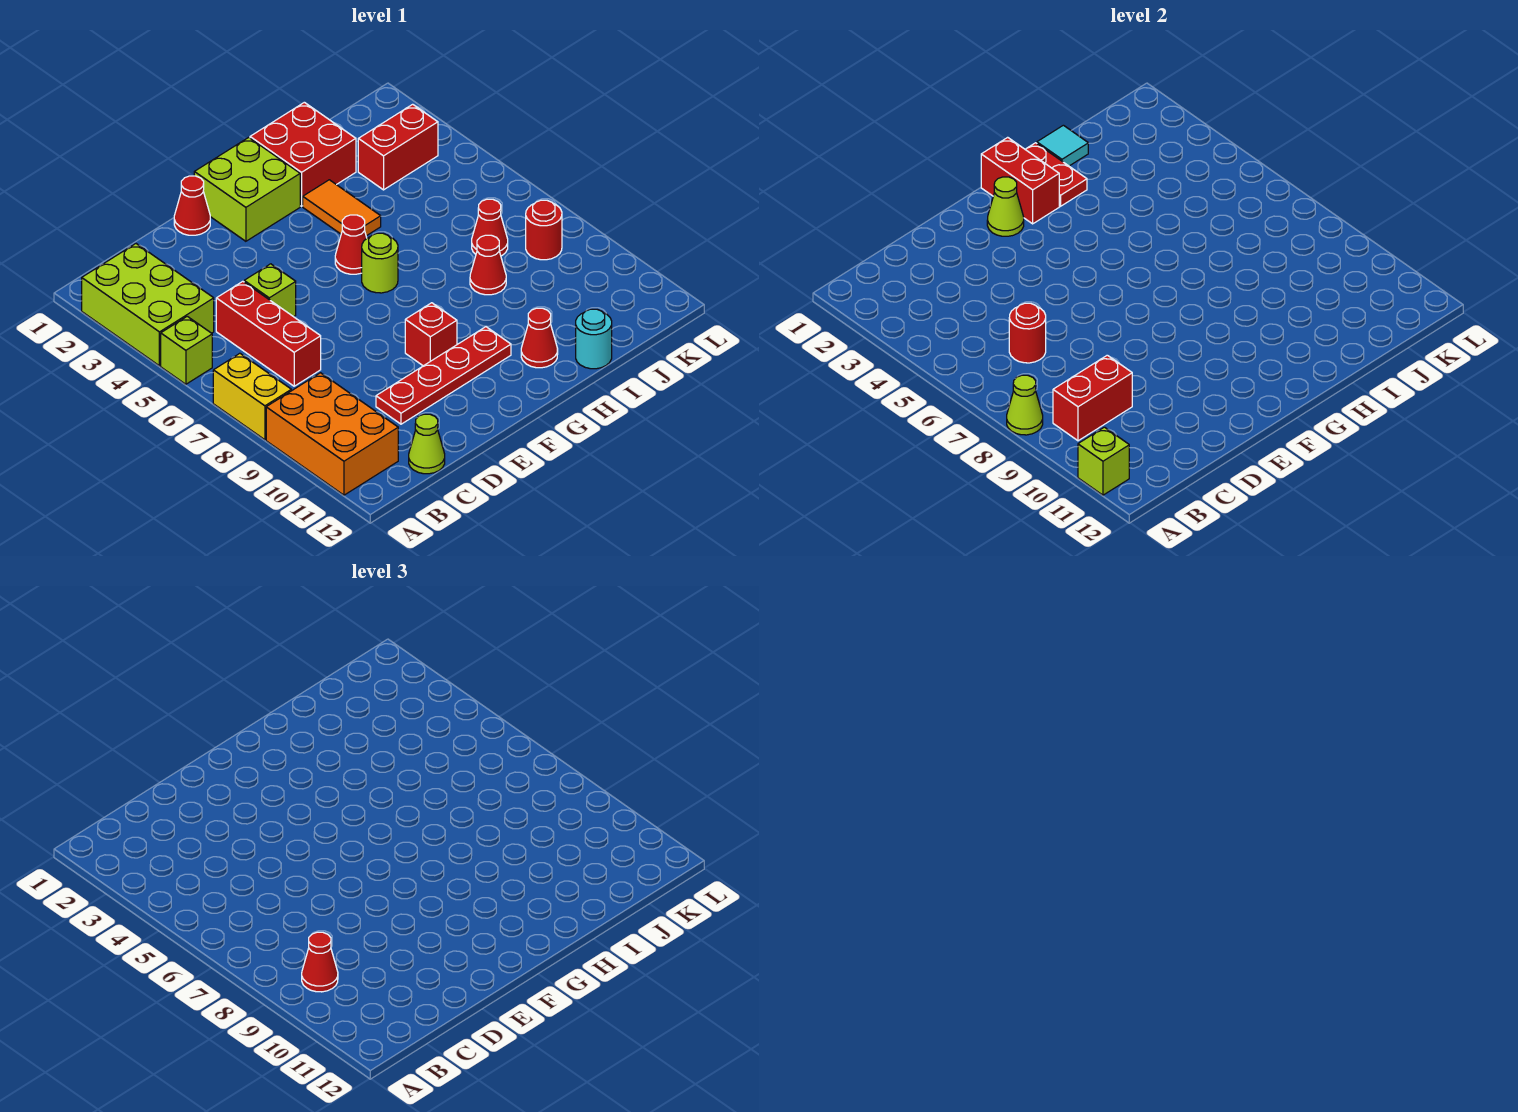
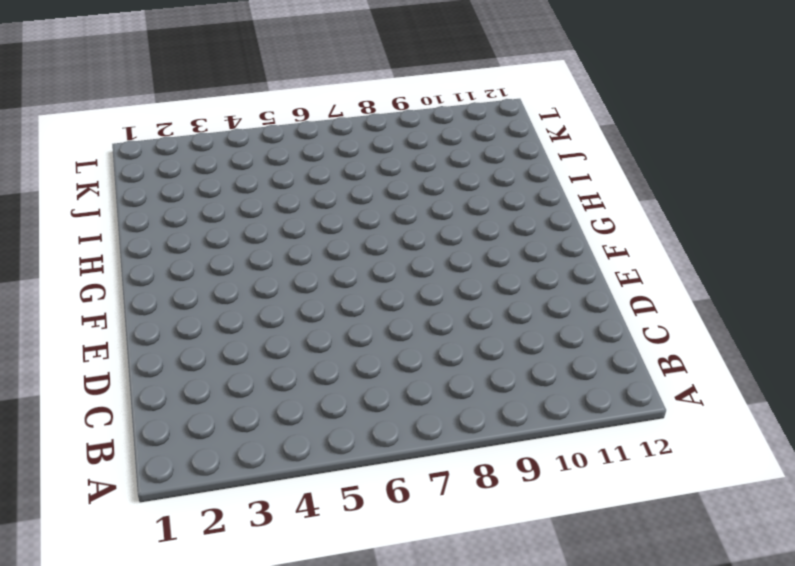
none -> lime brick A2:B4 level 1
none -> lime brick A5 level 1
none -> yellow brick A7:A8 level 1
none -> orange brick A9:B11 level 1

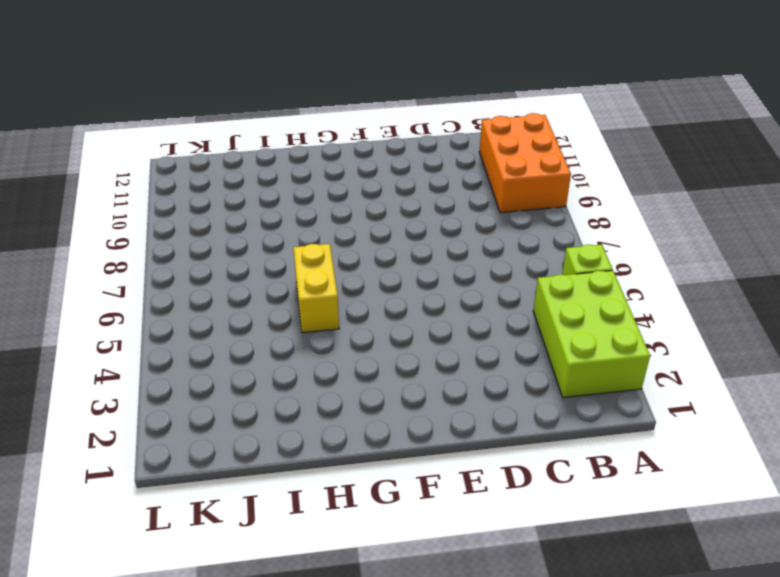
yellow brick H5:H6 level 1 -> yellow brick A7:A8 level 1
none -> red brick C5:C7 level 1
none -> lime cone C12 level 1
none -> lime brick D5 level 1
none -> red plate D10:G10 level 1

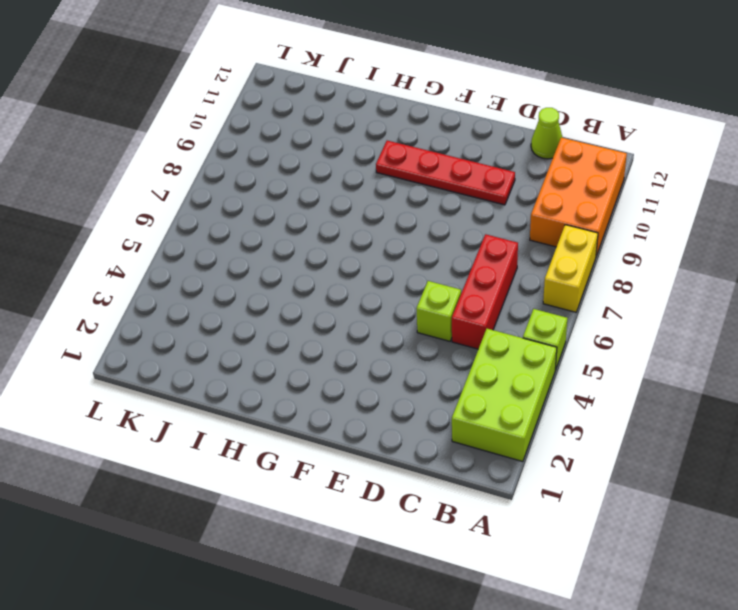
none -> red cone E1 level 1
none -> lime brick F1:G2 level 1
none -> red brick F9 level 1
none -> red cone G5 level 1

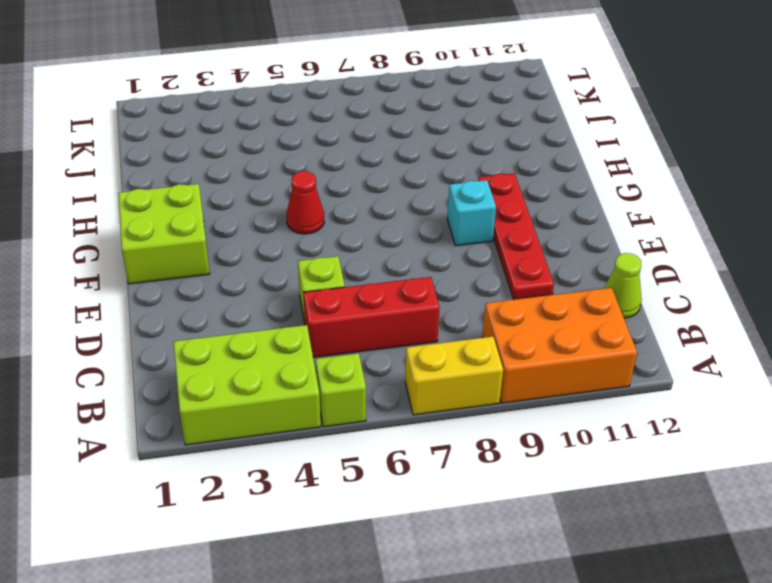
cyan brick F9 level 1 -> red brick F9 level 1
none -> red cone E1 level 1
none -> lime round brick G6 level 1
none -> red brick H1:I2 level 1
none -> orange tile H3:H4 level 1

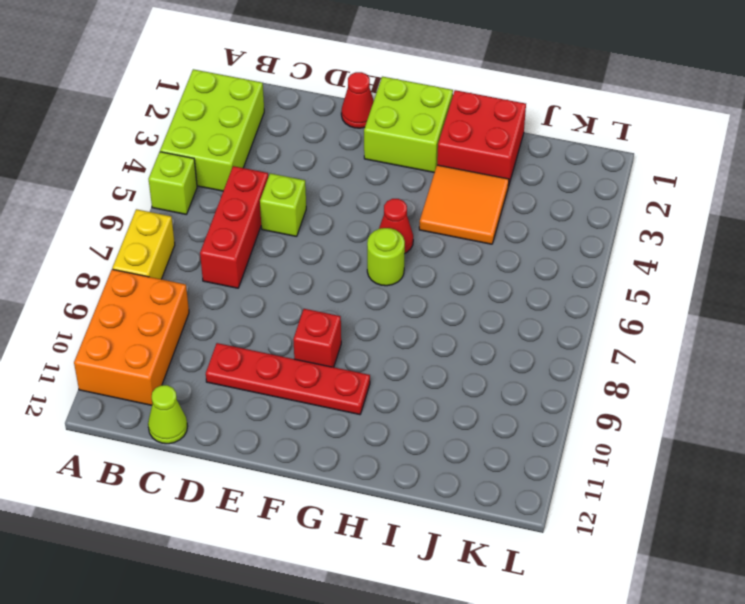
orange tile H3:I4 level 1 -> orange tile H3:H4 level 1
none -> red cone H11 level 1
none -> red cone I8 level 1
none -> cyan round brick I12 level 1
none -> red brick J3:K3 level 1

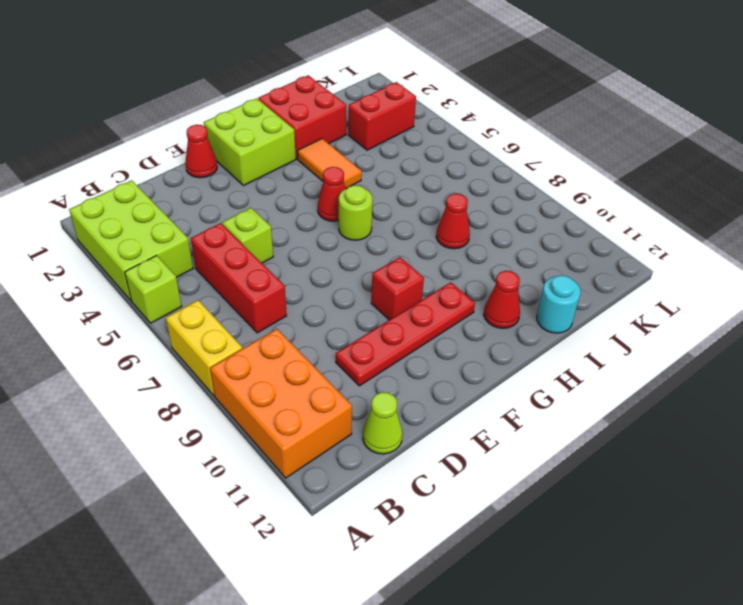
none -> red cone J7 level 1
none -> red round brick K8 level 1
none -> lime cone A8 level 2
none -> lime brick A11 level 2

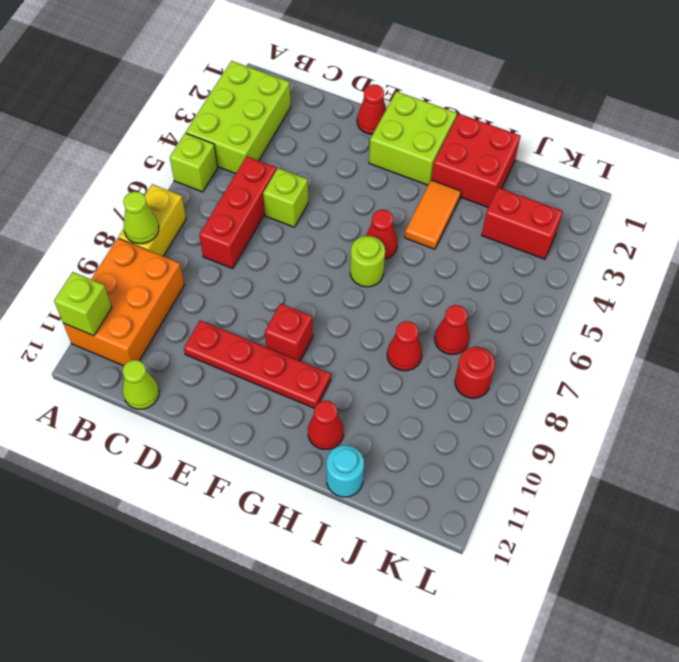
none -> red brick B9:C9 level 2
none -> red round brick C6 level 2
none -> lime cone F2 level 2
none -> red brick G1:G2 level 2

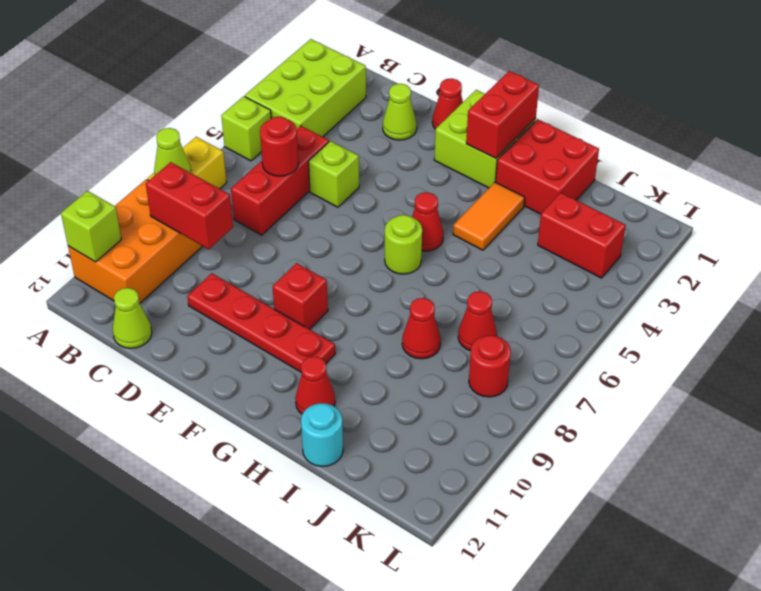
lime cone D2 level 1 -> lime cone F2 level 2
none -> red plate H1:H2 level 2
none -> cyan tile I1 level 2
none -> red cone B9 level 3

